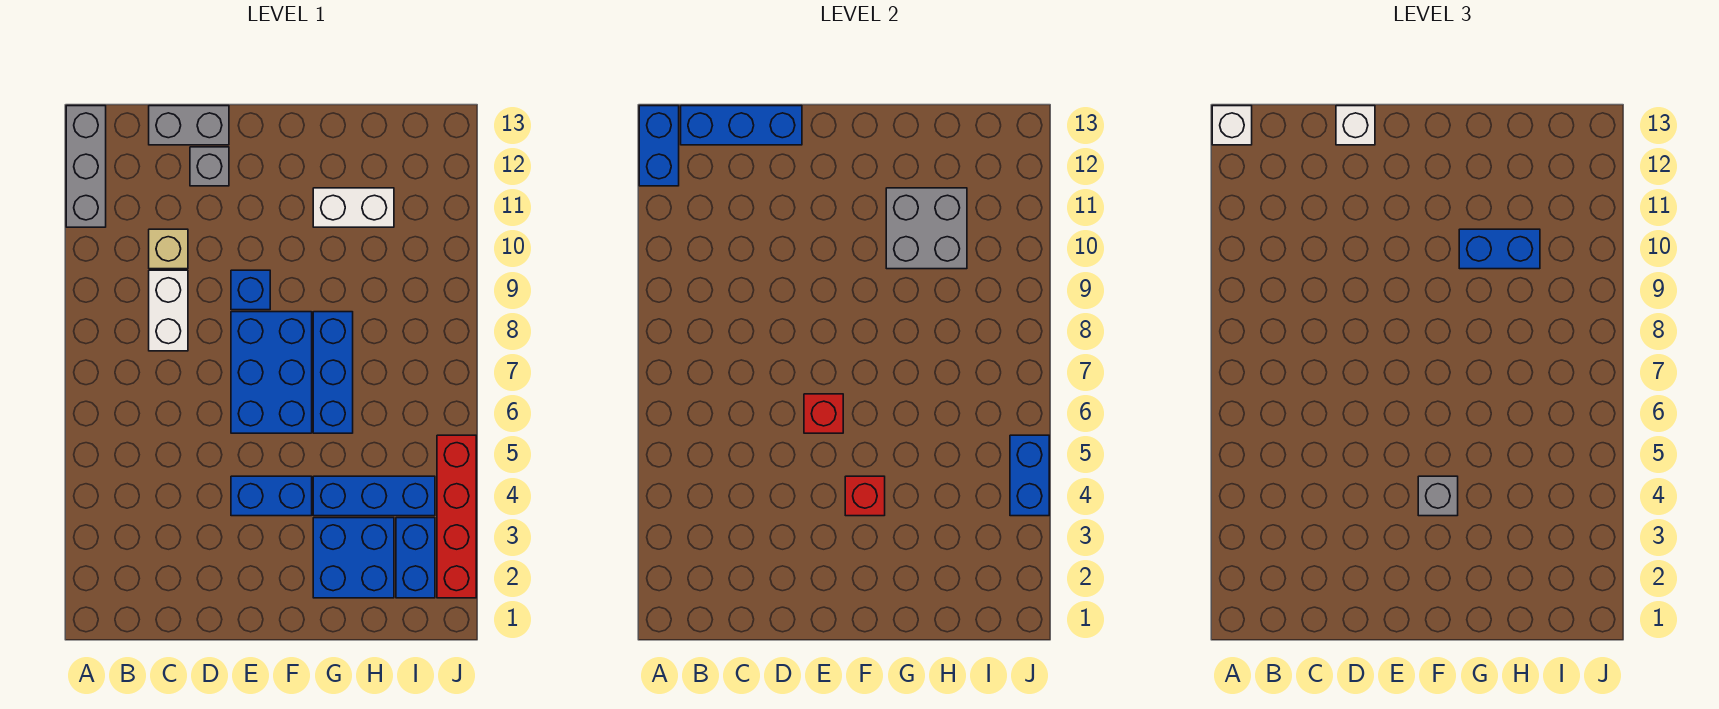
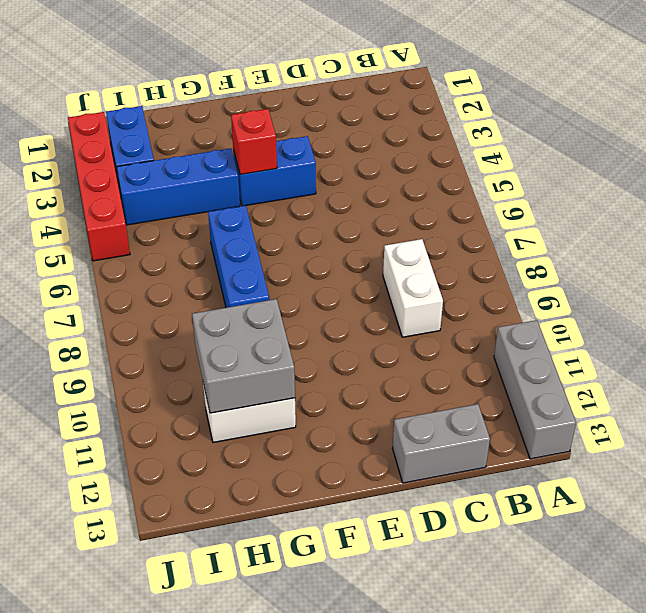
none -> tan brick C10 level 1
none -> grey brick D12 level 1
none -> blue brick E6:F8 level 1

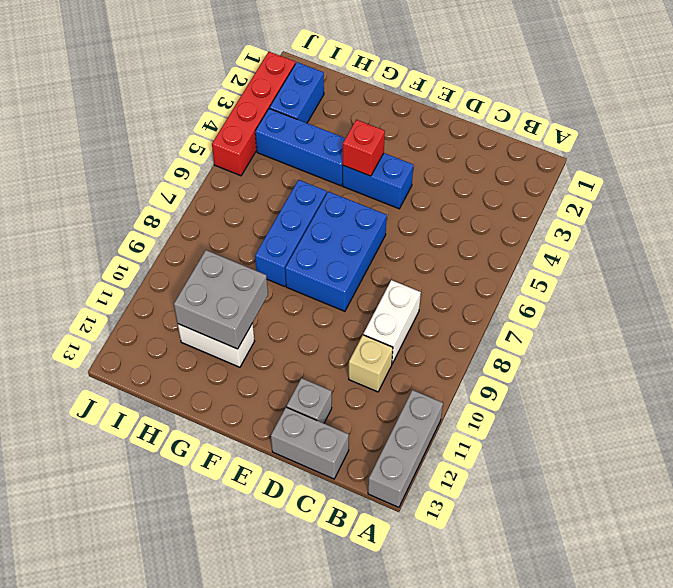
none -> blue brick E9 level 1
none -> blue brick G2:H3 level 1
none -> blue brick A12:A13 level 2

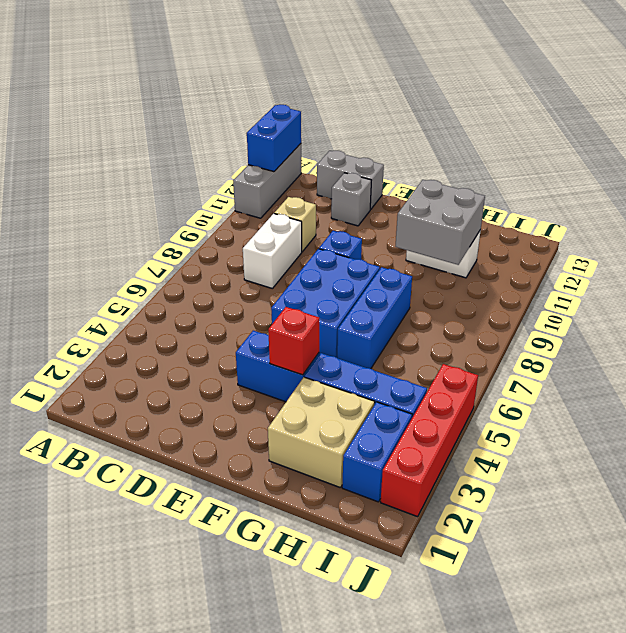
tan brick G2:H3 level 1 -> blue brick G2:H3 level 1
none -> blue brick B13:D13 level 2
none -> red brick E6 level 2
none -> blue brick J4:J5 level 2

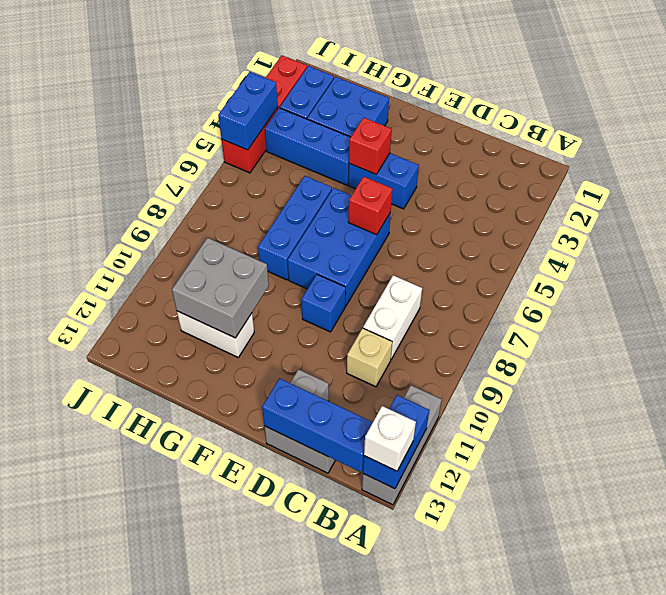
none -> white brick D13 level 3
none -> grey brick F4 level 3
none -> blue brick G10:H10 level 3

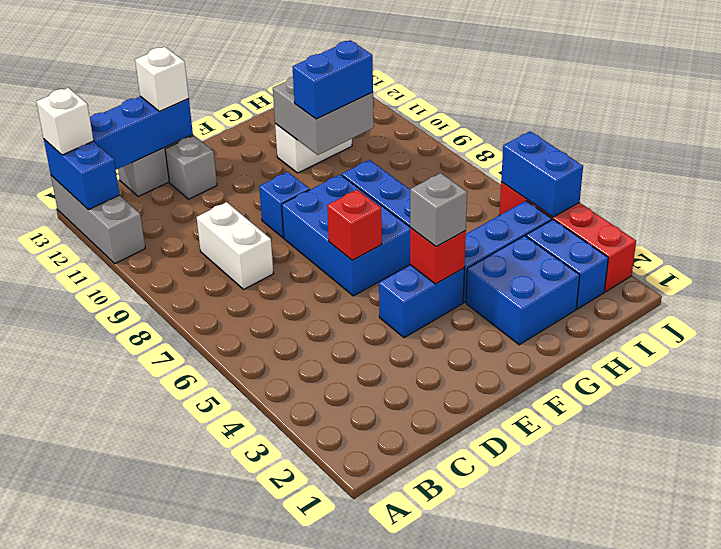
none -> tan brick C10 level 1

